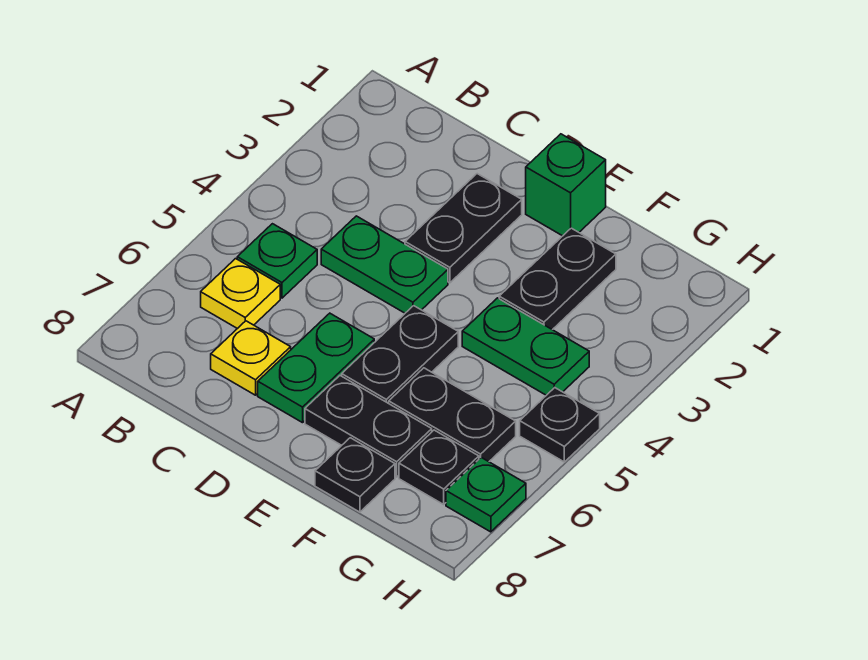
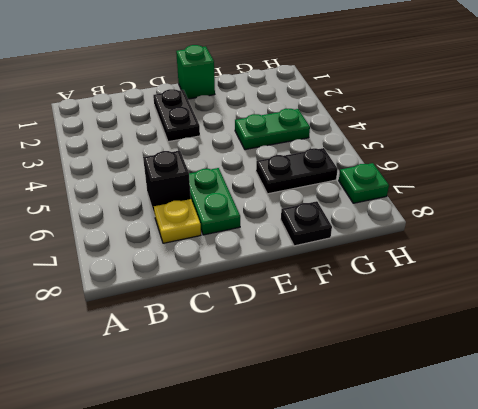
black brick C6 level 1 -> none
none -> green plate B5 level 1
none -> yellow plate B6 level 1
none -> green plate C4:D4 level 1

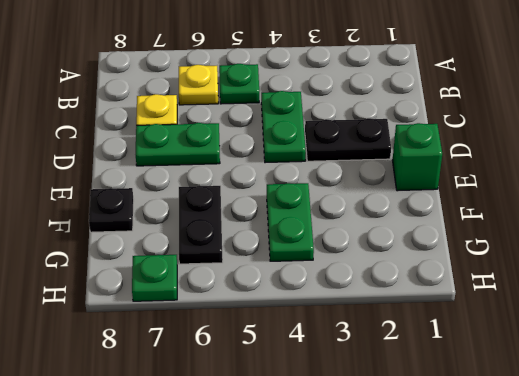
none -> black plate E5:E6 level 1
none -> black plate E7:F7 level 1
none -> black plate F2:F3 level 1

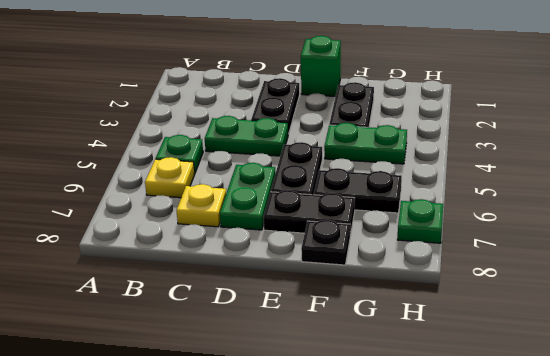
none -> black plate G7 level 1
none -> black plate H5 level 1

